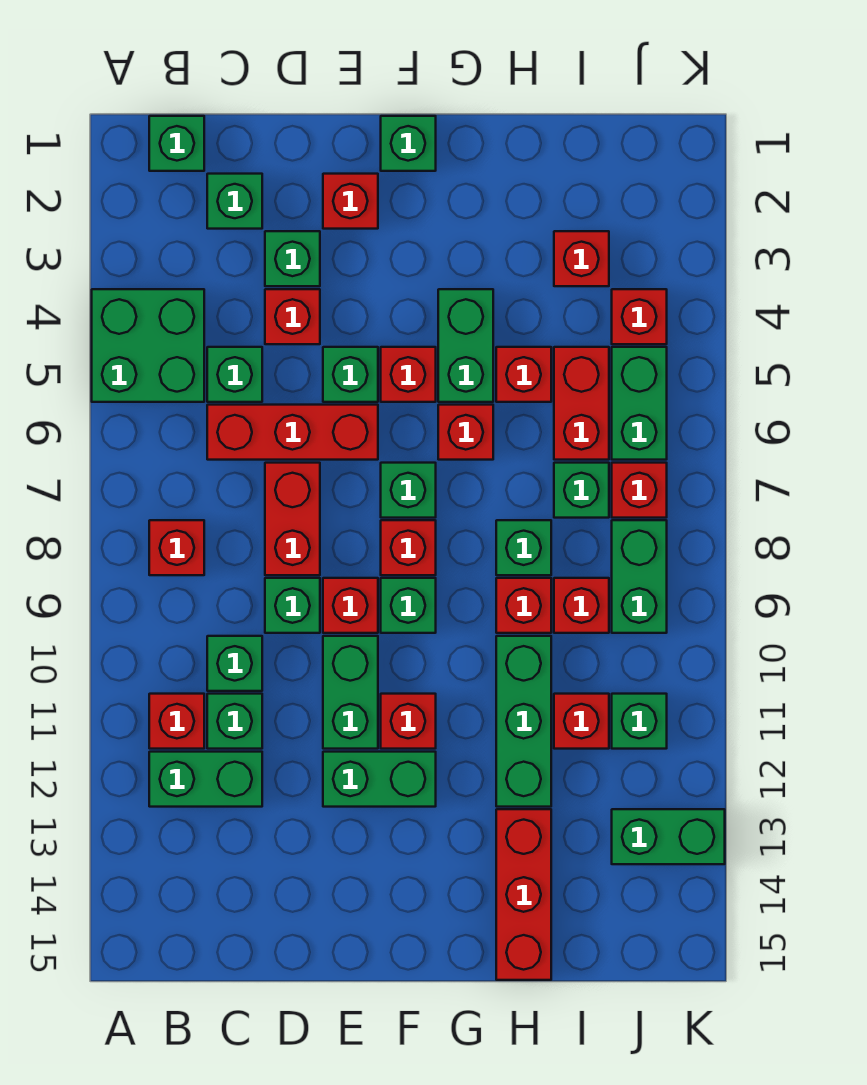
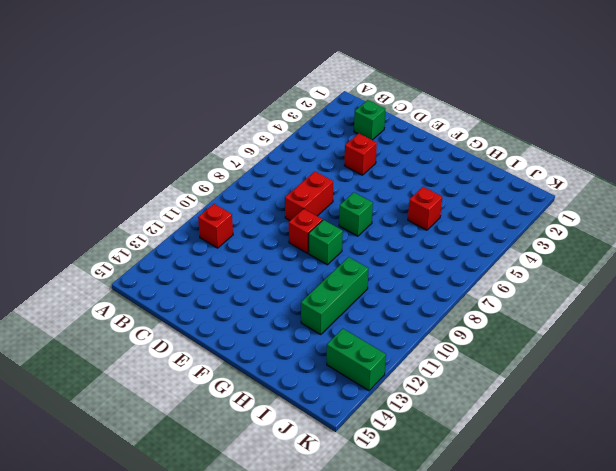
none -> green brick A4:B5 level 1
none -> green brick B1 level 1
none -> red brick B8 level 1
none -> green brick B12:C12 level 1

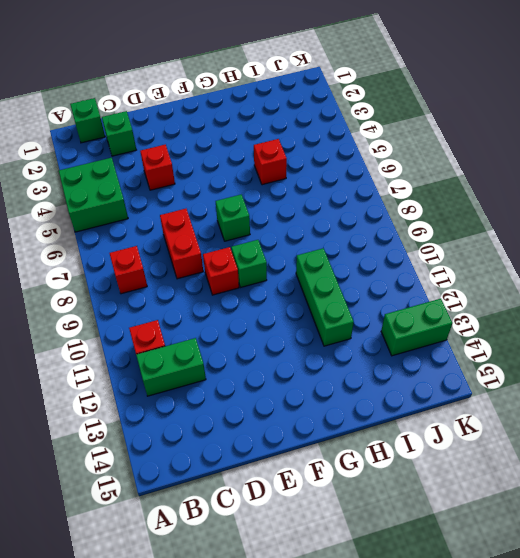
none -> green brick C5 level 1
none -> red brick C6:E6 level 1
none -> green brick C10 level 1
none -> green brick C11 level 1

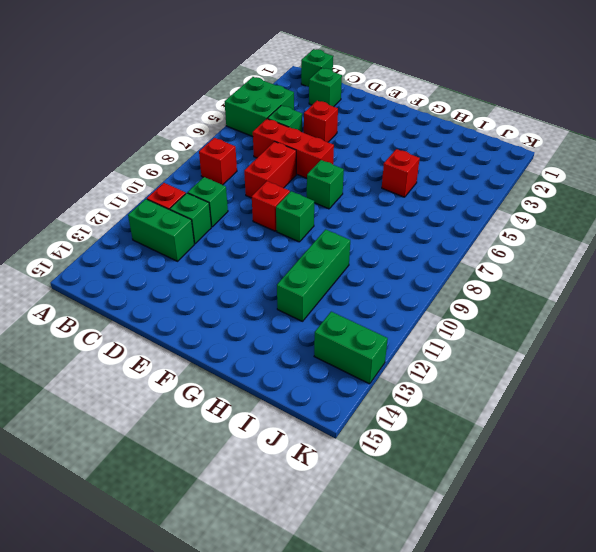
none -> green brick D3 level 1
none -> green brick D9 level 1
none -> red brick E2 level 1
none -> green brick E5 level 1

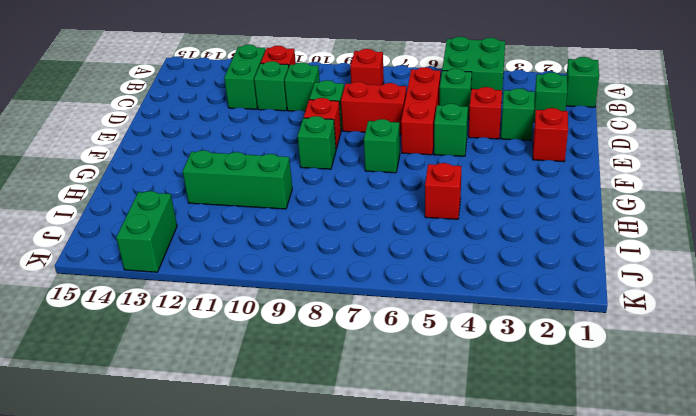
none -> green brick E10:E11 level 1
none -> green brick E12:F12 level 1
none -> green brick F1 level 1
none -> red brick F5 level 1

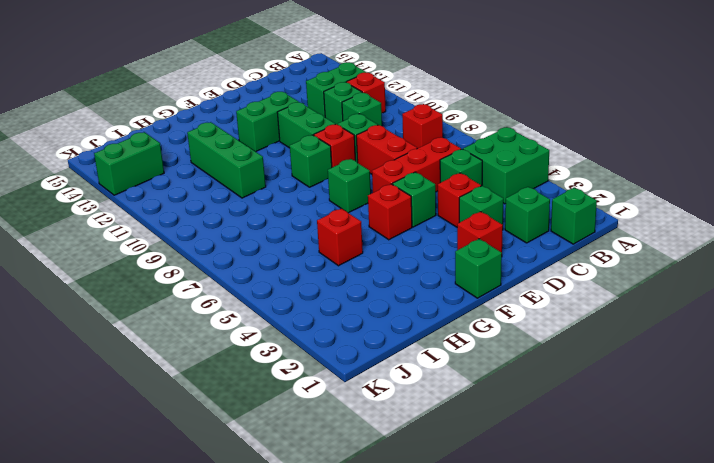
none -> red brick F8 level 1
none -> red brick F11 level 1
none -> green brick G4:G5 level 1
none -> red brick G6 level 1

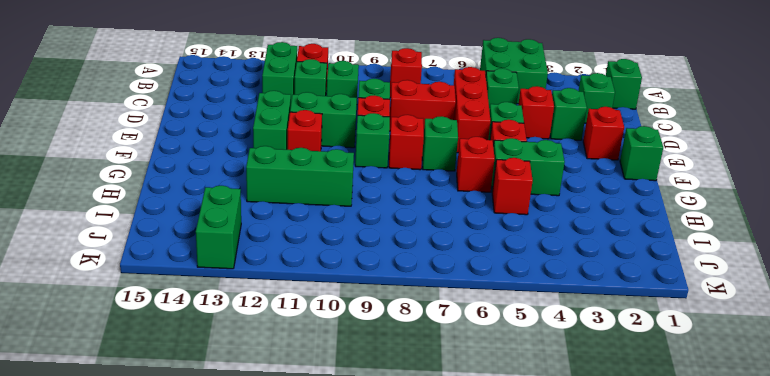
none -> green brick H8 level 1
none -> red brick H9 level 1
none -> red brick H13:H15 level 1
none -> red brick I3 level 1

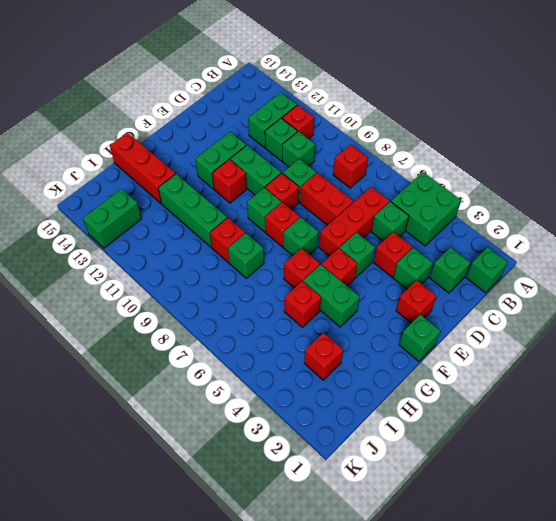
none -> red brick I5:I6 level 1
none -> green brick I7 level 1
none -> red brick I9 level 1
none -> red brick I11 level 1

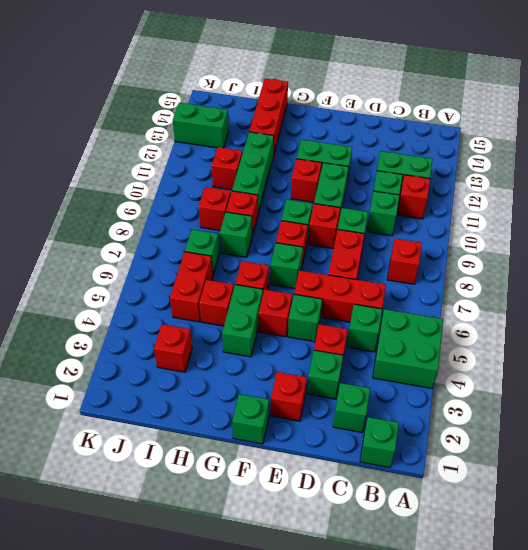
none -> red brick J4 level 1
none -> green brick J5:J6 level 1
none -> red brick J7 level 1
none -> green brick J8:J9 level 1

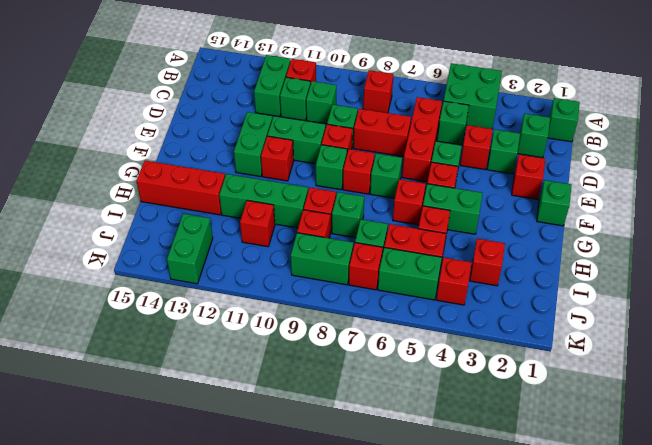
none -> green brick J11 level 1

